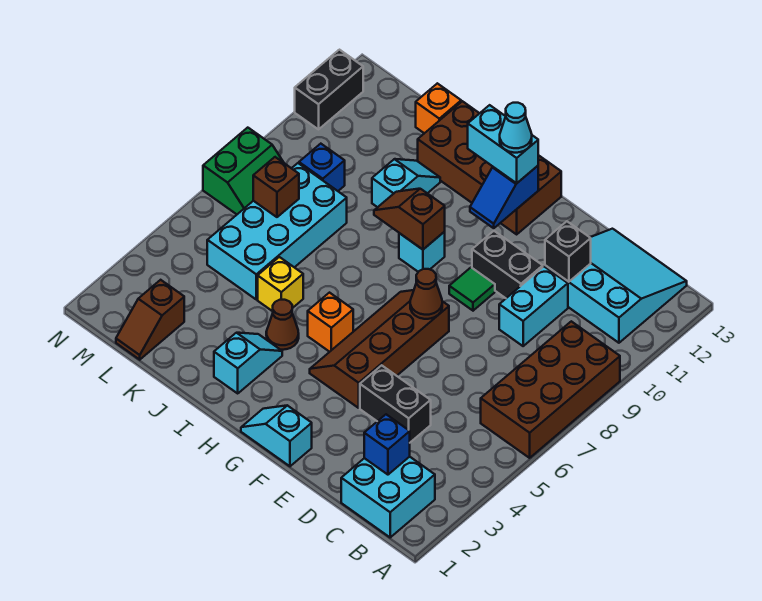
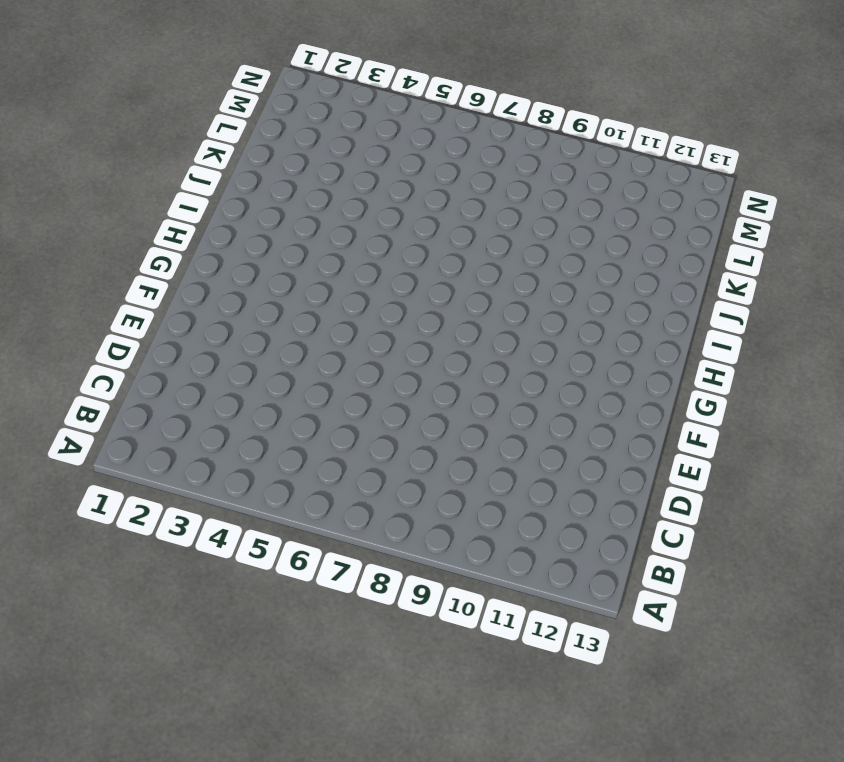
none -> brown brick A6:B9 level 1
none -> cyan brick B1:C2 level 1
none -> cyan slope B11:D13 level 1 top 11
none -> black brick D4:E4 level 1

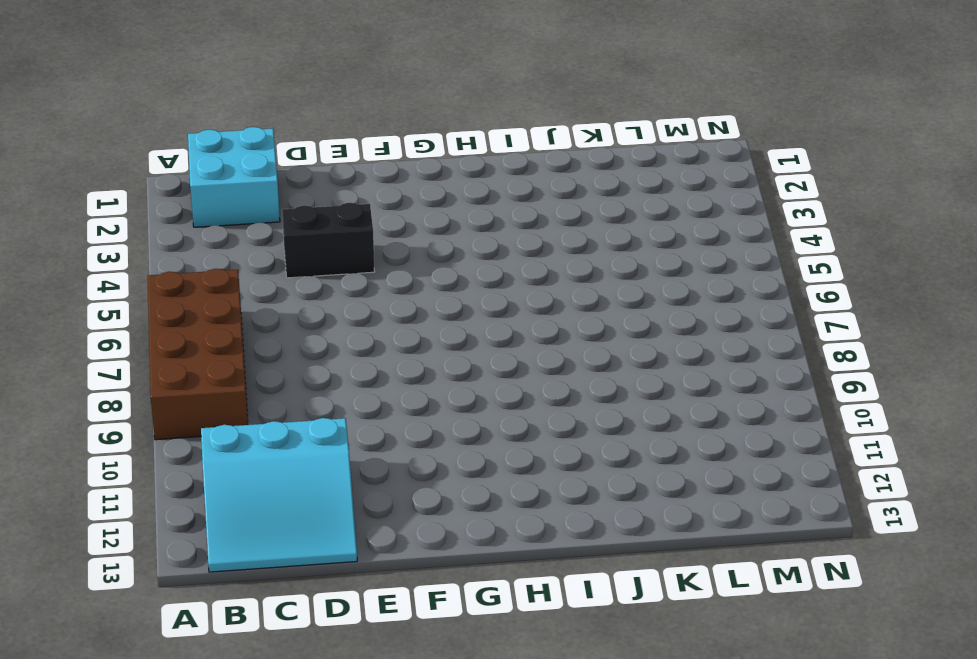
none -> cyan brick D9:D10 level 1
none -> black brick E10:F10 level 1
none -> cyan slope F1:G1 level 1 top F
none -> brown slope F4:G7 level 1 top F

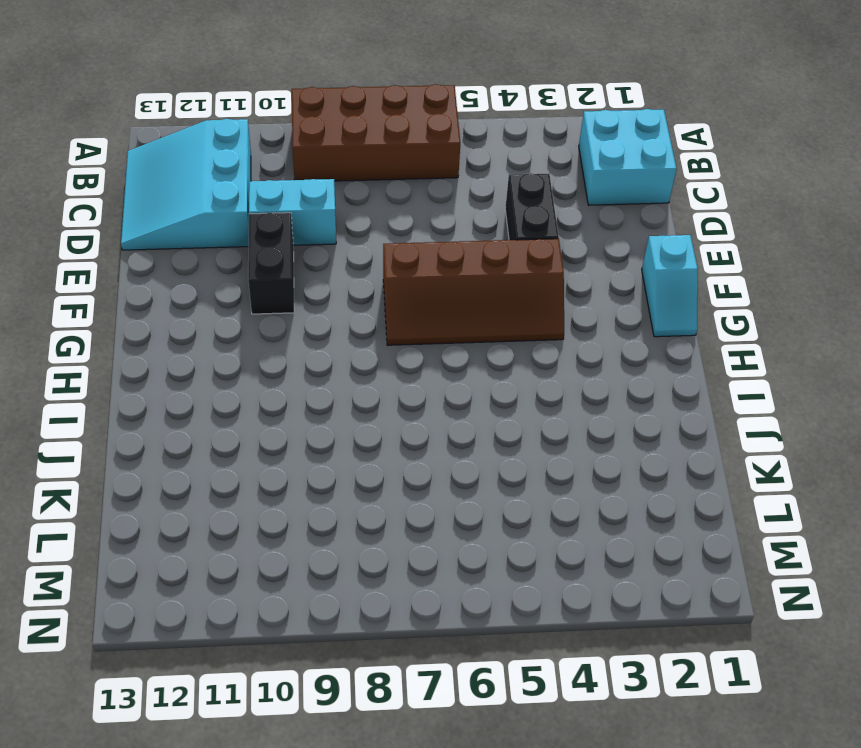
none -> green tile F9 level 1
none -> brown brick G12:J13 level 1
none -> orange brick H5 level 1
none -> cyan brick H9 level 1

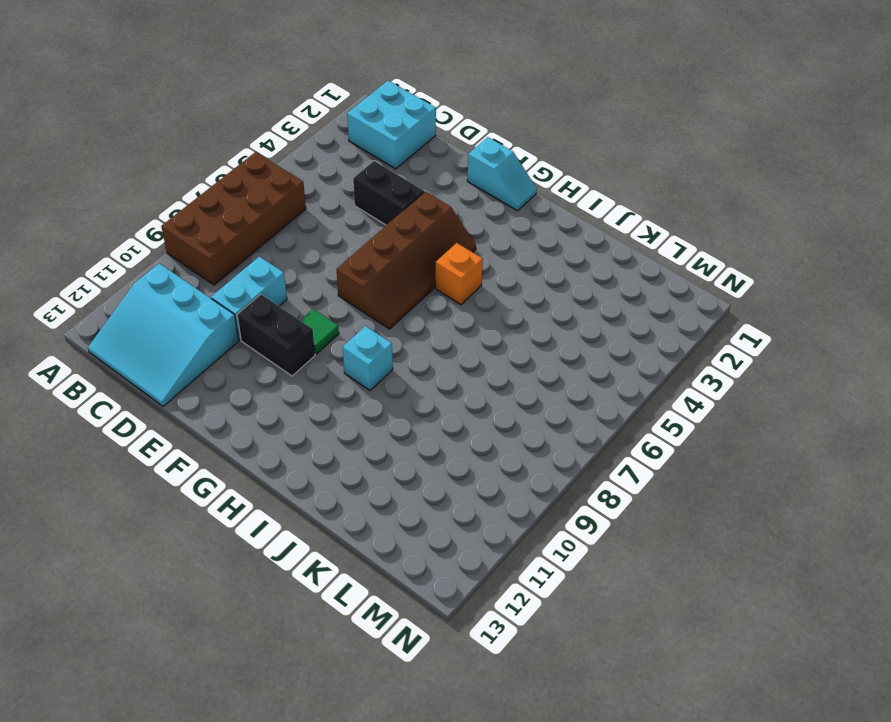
none -> brown brick G12:J13 level 1
none -> cyan slope I2:I3 level 1 top 2
none -> brown cone I4 level 1
none -> yellow brick J5 level 1

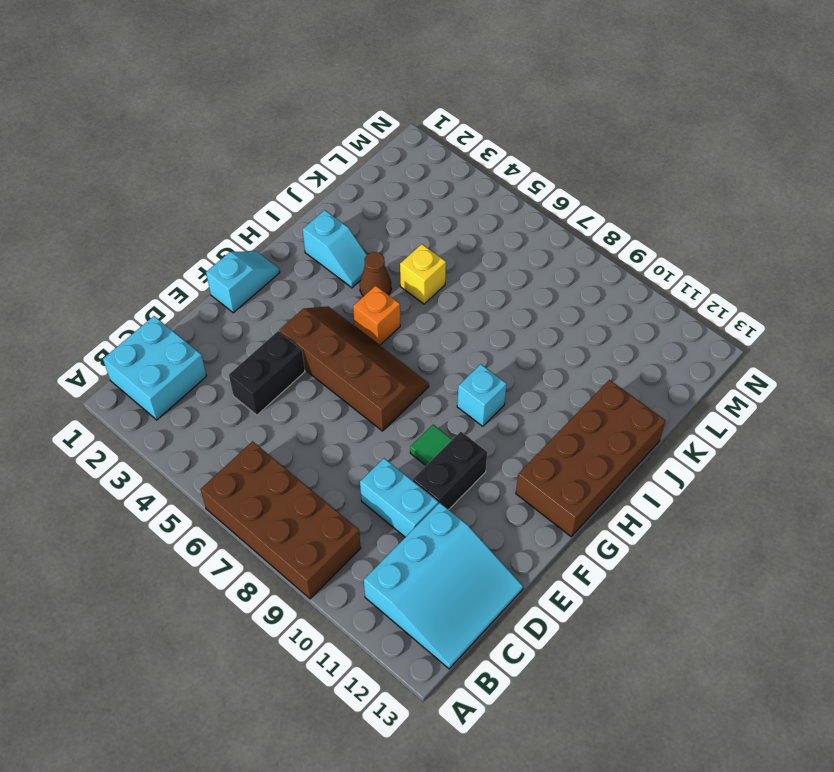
none -> cyan slope J10:J11 level 1 top 10
none -> cyan brick K5:L8 level 1
none -> orange brick K13 level 1
none -> brown slope L1:L2 level 1 top 2

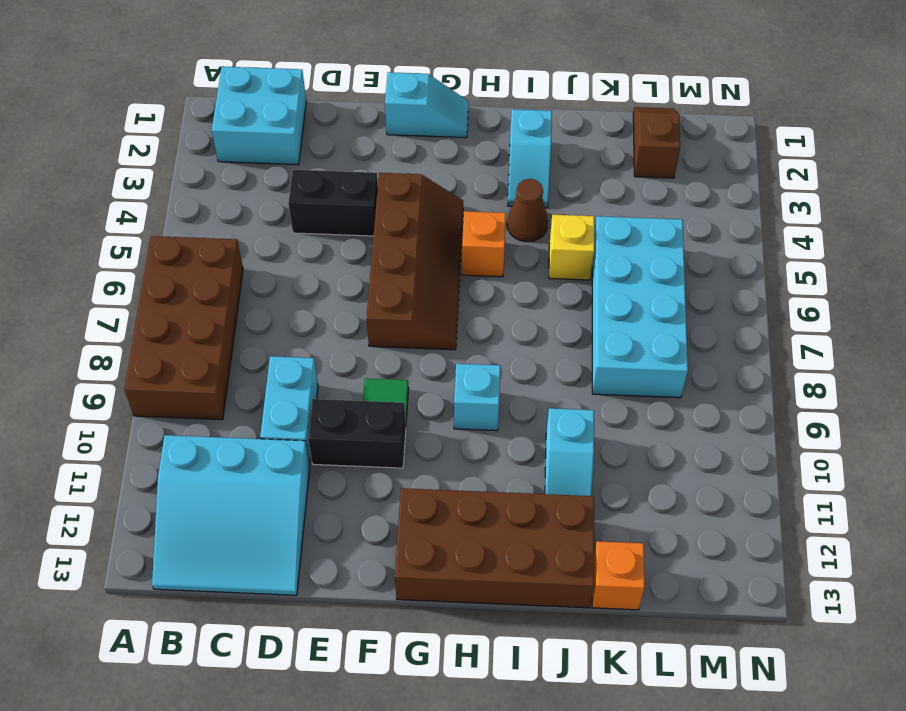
none -> blue brick L9 level 1
none -> green slope M7:N8 level 1 top N
none -> black brick N11:N12 level 1
none -> blue brick C2 level 2

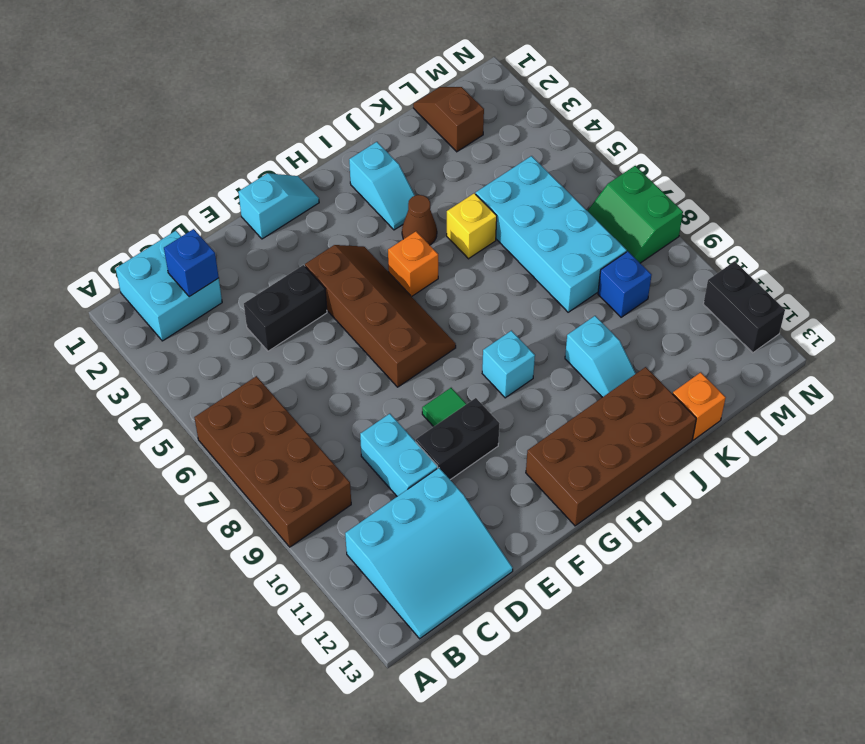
none -> black brick D11 level 2
none -> brown cone F7 level 2
none -> blue slope G11:G12 level 2 top 12
none -> brown slope H9:I9 level 2 top H

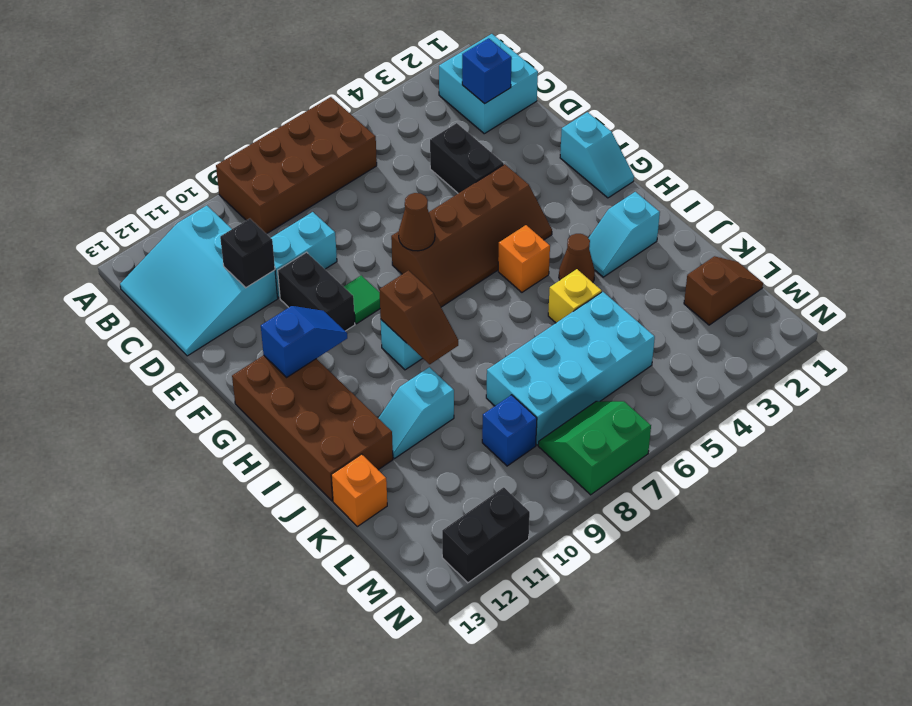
none -> brown brick L7 level 2
none -> cyan brick G12:H12 level 3
none -> cyan cone G12 level 4

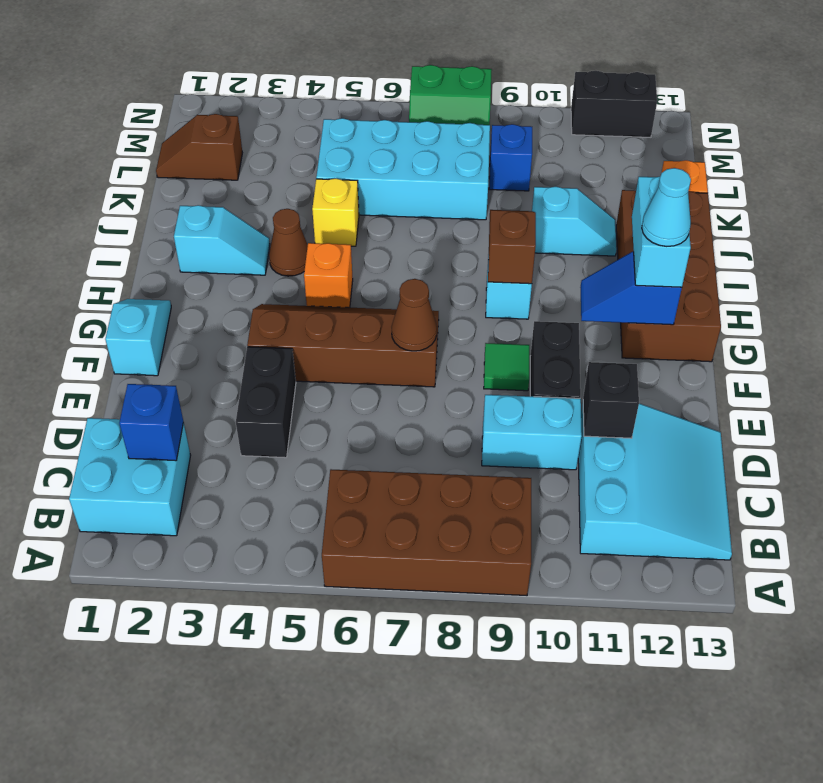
none -> brown brick L7 level 2

